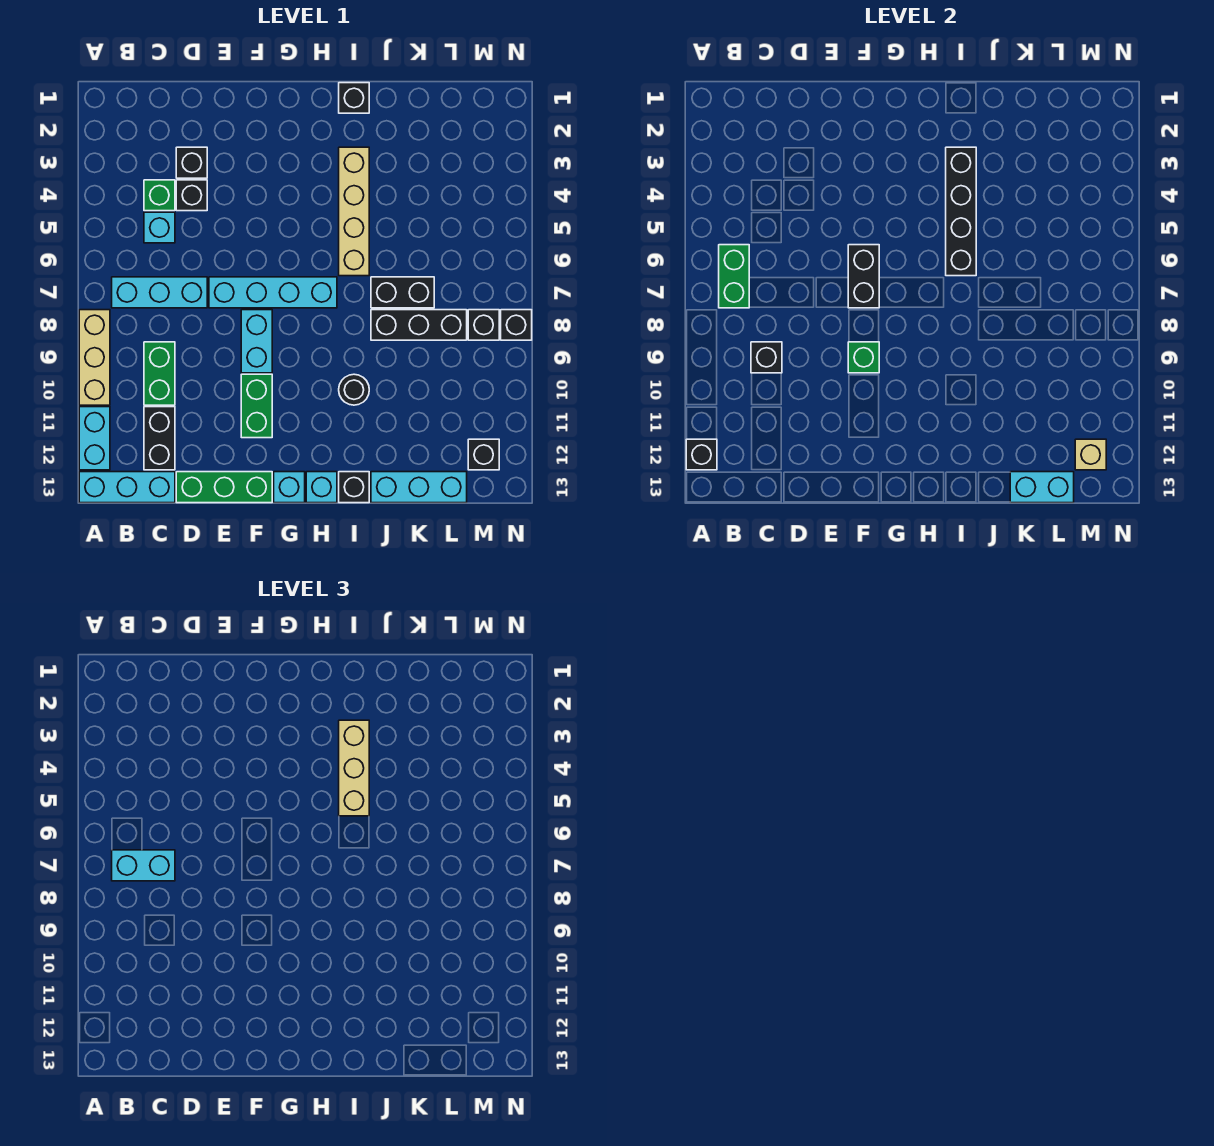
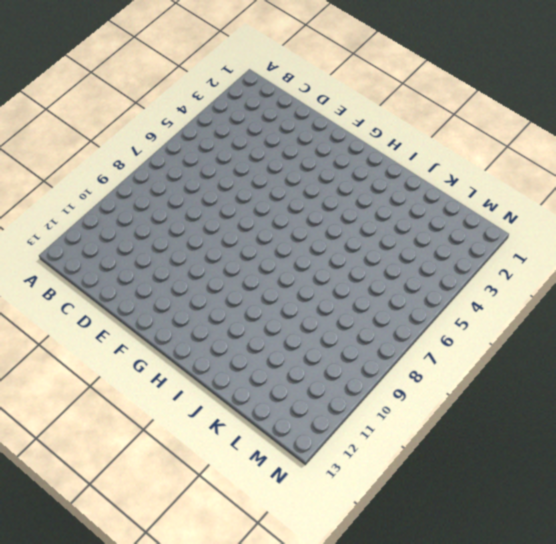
none -> tan brick A8:A10 level 1
none -> cyan brick A11:A12 level 1
none -> cyan brick A13:C13 level 1
none -> cyan brick B7:D7 level 1

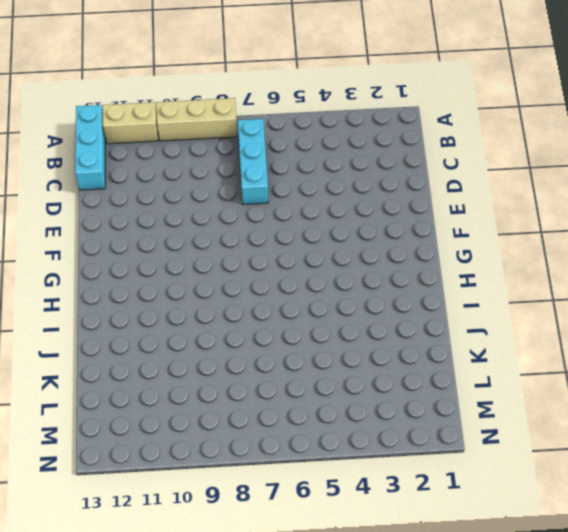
tan brick A11:A12 level 1 -> cyan brick A11:A12 level 1
none -> green brick C4 level 1
none -> cyan brick C5 level 1
none -> green brick C9:C10 level 1
none -> black brick C11:C12 level 1

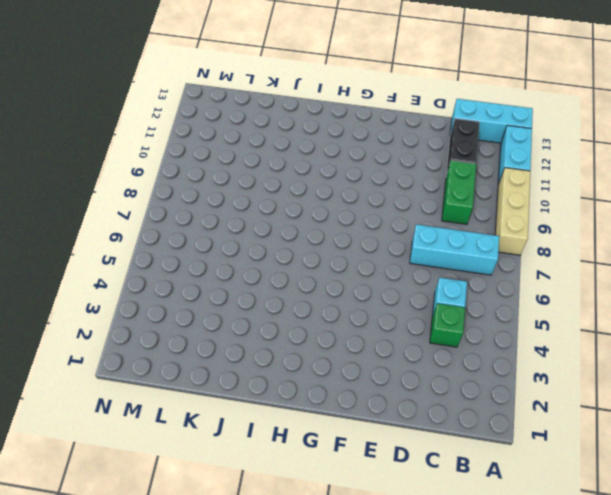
none -> black brick D3 level 1
none -> black brick D4 level 1
none -> green brick D13:F13 level 1
none -> cyan brick E7:H7 level 1

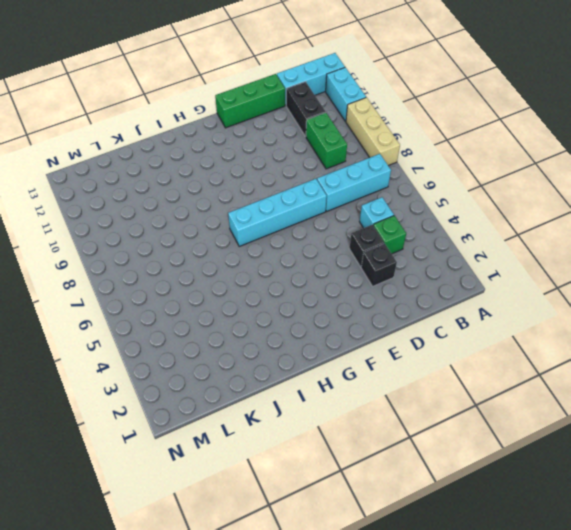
none -> cyan brick F8:F9 level 1
none -> green brick F10:F11 level 1
none -> cyan brick G13 level 1
none -> cyan brick H13 level 1

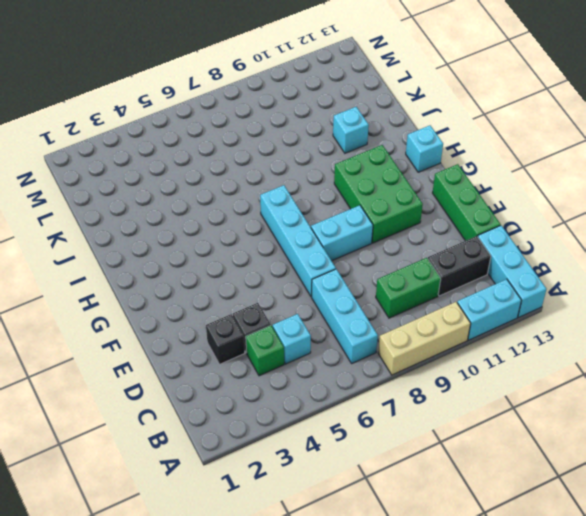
green brick F10:H11 level 1 -> green brick F10:F11 level 1
cyan brick J11 level 1 -> cyan brick G13 level 1
none -> black brick I1 level 1
none -> tan brick I3:I6 level 1
none -> black round brick I10 level 1
none -> black brick I13 level 1

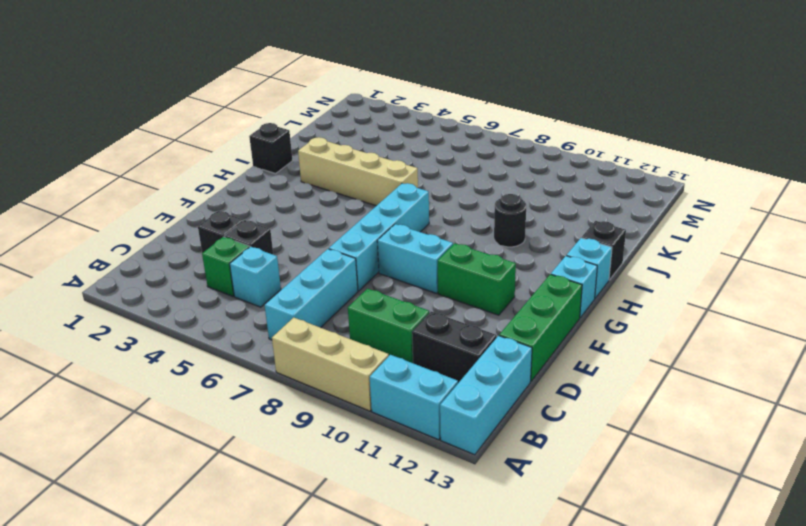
none -> black brick J7:K7 level 1
none -> black brick J8:L8 level 1
none -> cyan brick J13:L13 level 1
none -> black brick M8 level 1

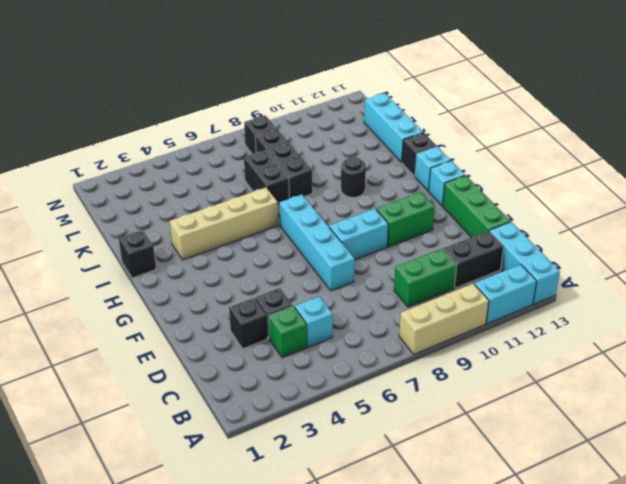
none -> cyan brick B7:D7 level 1
none -> black brick M12 level 1
none -> black brick N8 level 1
none -> black brick A12 level 2

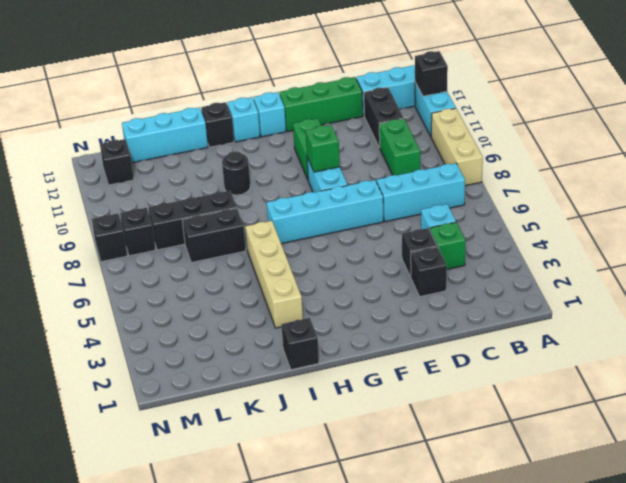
none -> green brick B6:B7 level 2
none -> black brick C9 level 2
none -> black brick F6:F7 level 2
none -> black brick I3:I6 level 2

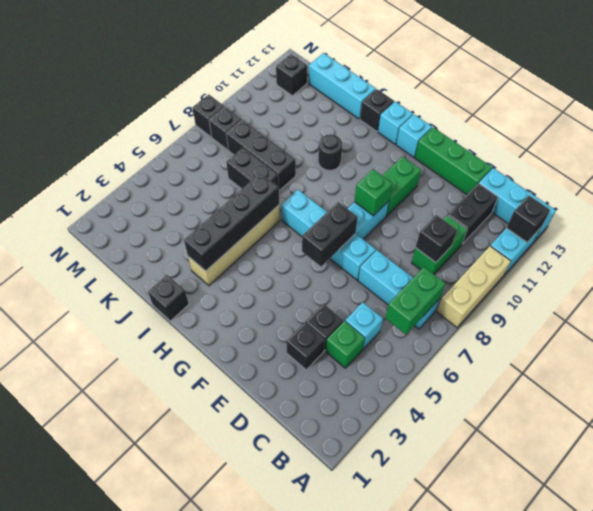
none -> cyan brick K13:L13 level 2
none -> tan brick M12 level 2
none -> cyan brick B7:C7 level 3
none -> tan brick I3:I5 level 3

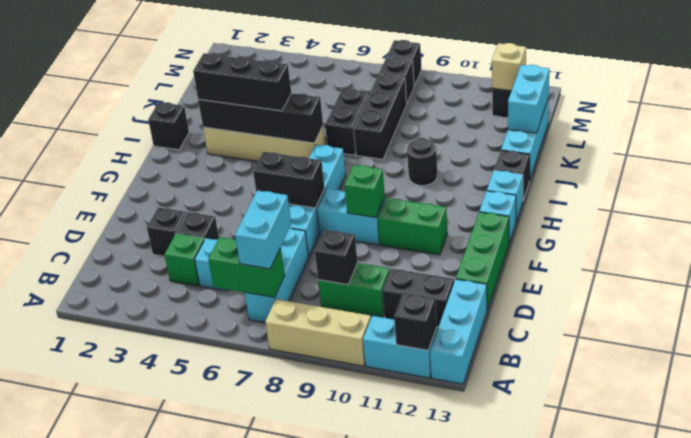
black brick I3:I5 level 3 -> tan brick I3:I5 level 3

